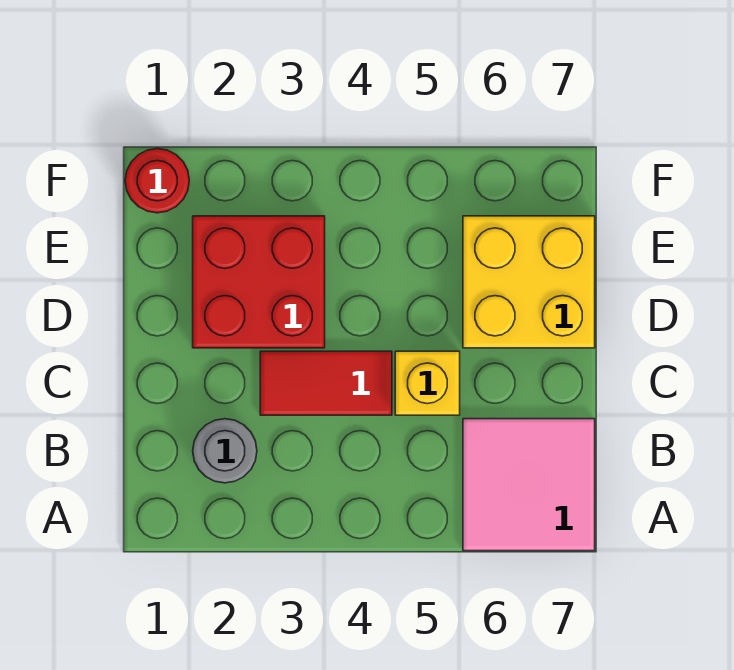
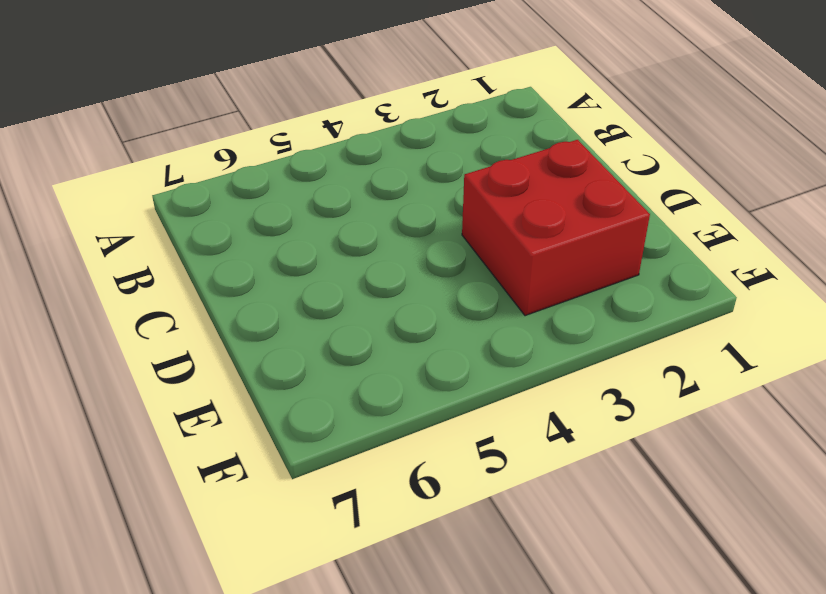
none -> pink tile A6:B7 level 1
none -> grey round brick B2 level 1

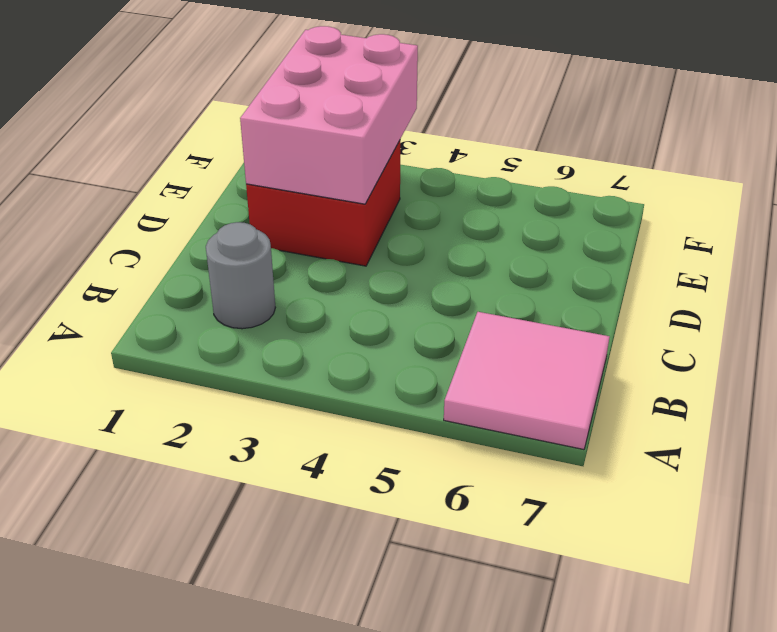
pink brick D2:F3 level 2 -> none
none -> red tile C3:C4 level 1
none -> yellow brick C5 level 1

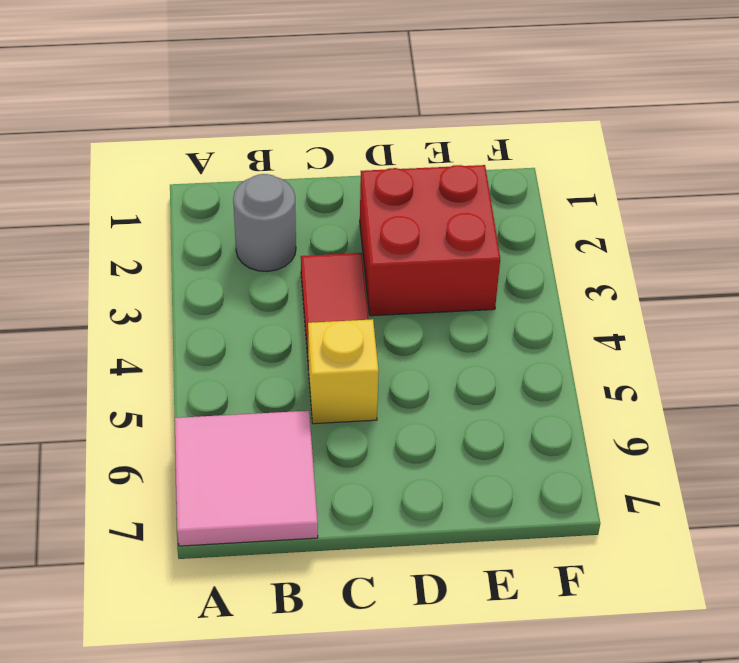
none -> yellow brick D6:E7 level 1
none -> red round brick F1 level 1

